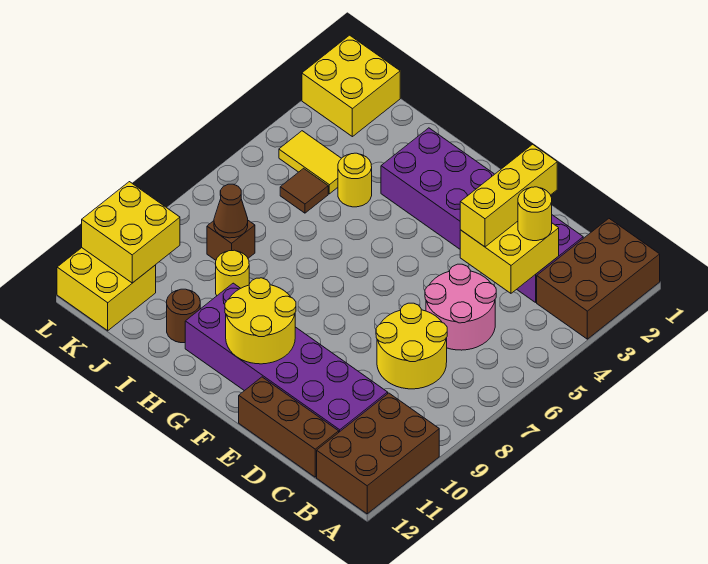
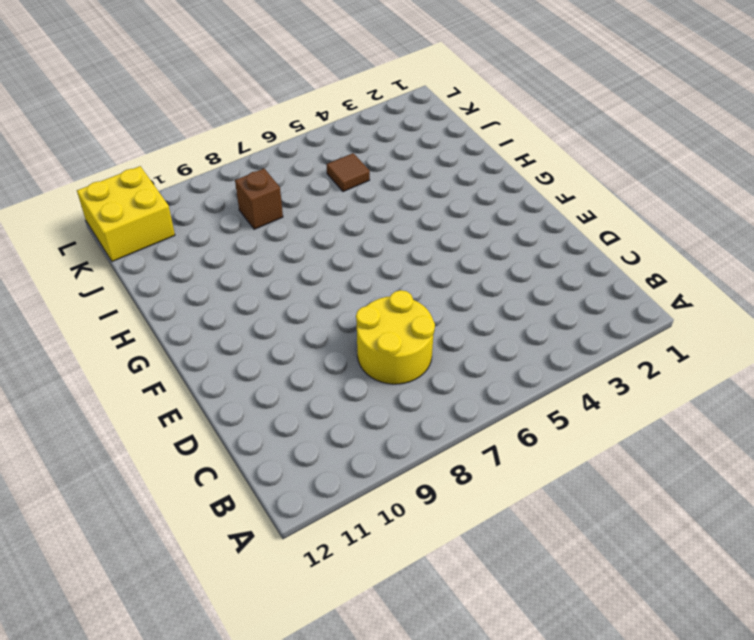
none -> brown brick A1:B3 level 1
none -> brown brick A10:B12 level 1
none -> purple brick C2:H3 level 1

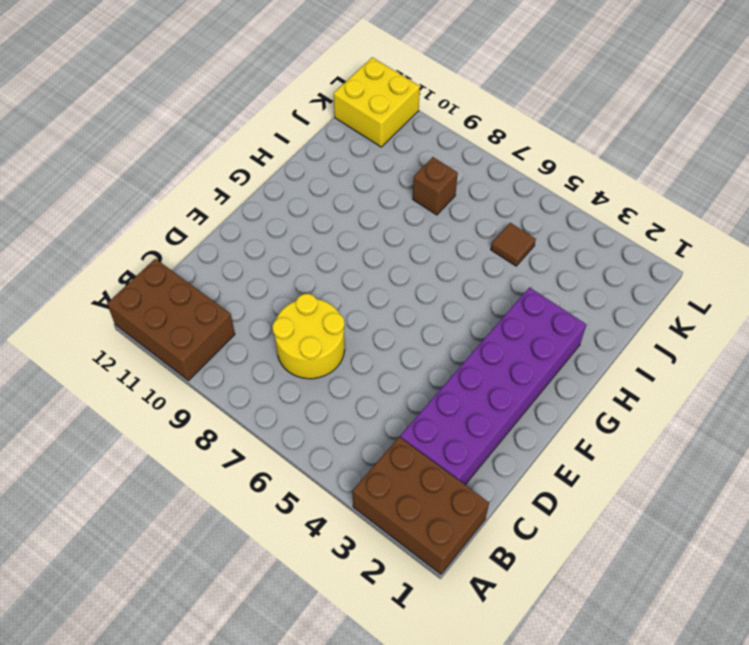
none -> pink round brick C5:D6 level 1
none -> purple brick C10:H11 level 1
none -> brown brick C12:E12 level 1

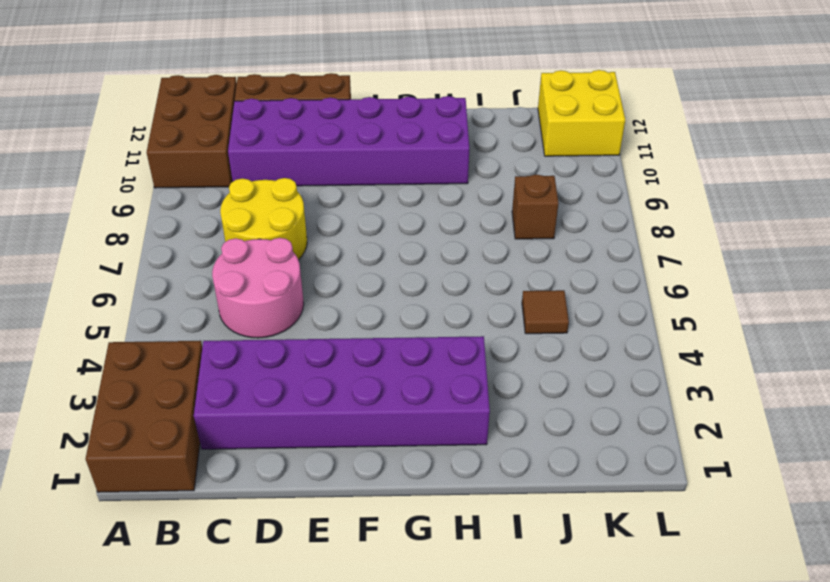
none -> yellow round brick I4 level 1
none -> yellow round brick I9 level 1
none -> brown round brick I11 level 1

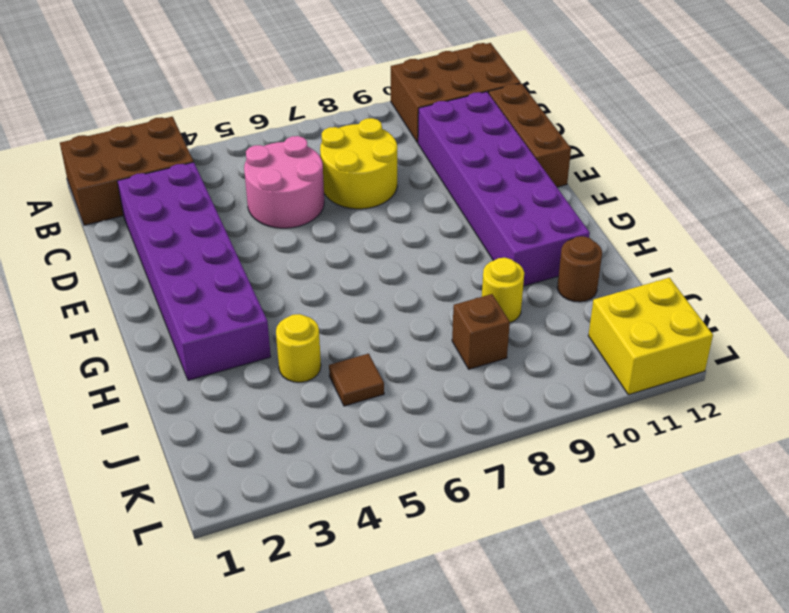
none -> yellow tile J4:K4 level 1
none -> yellow brick K1:L2 level 1
none -> yellow brick C3:D4 level 2

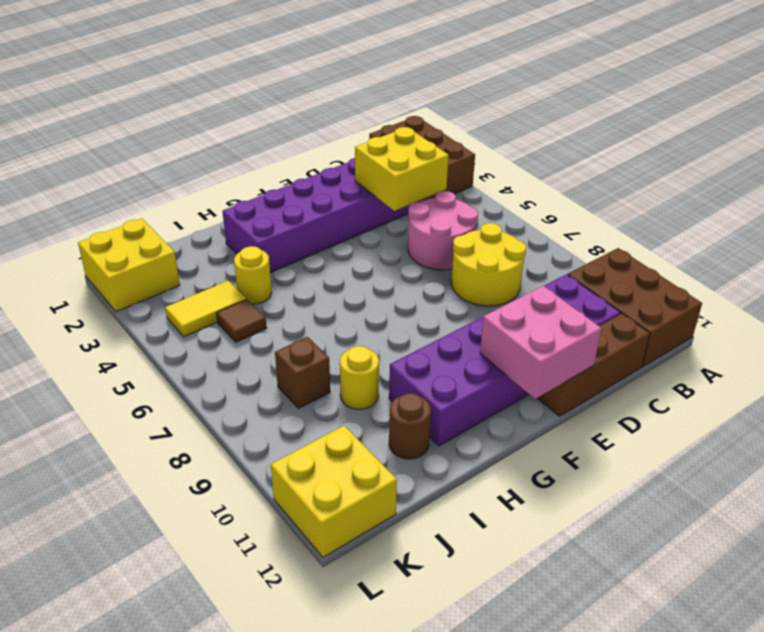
pink brick E11:F12 level 2 -> yellow round brick F10:G11 level 2
none -> brown cone J8 level 2
none -> yellow brick K10:L11 level 2
none -> yellow round brick C3 level 3

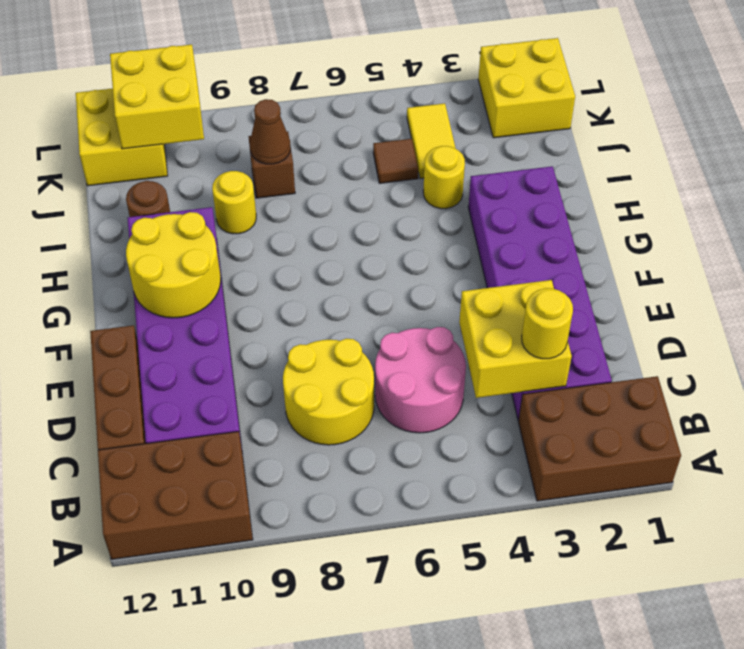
none -> yellow brick D2:D4 level 3

